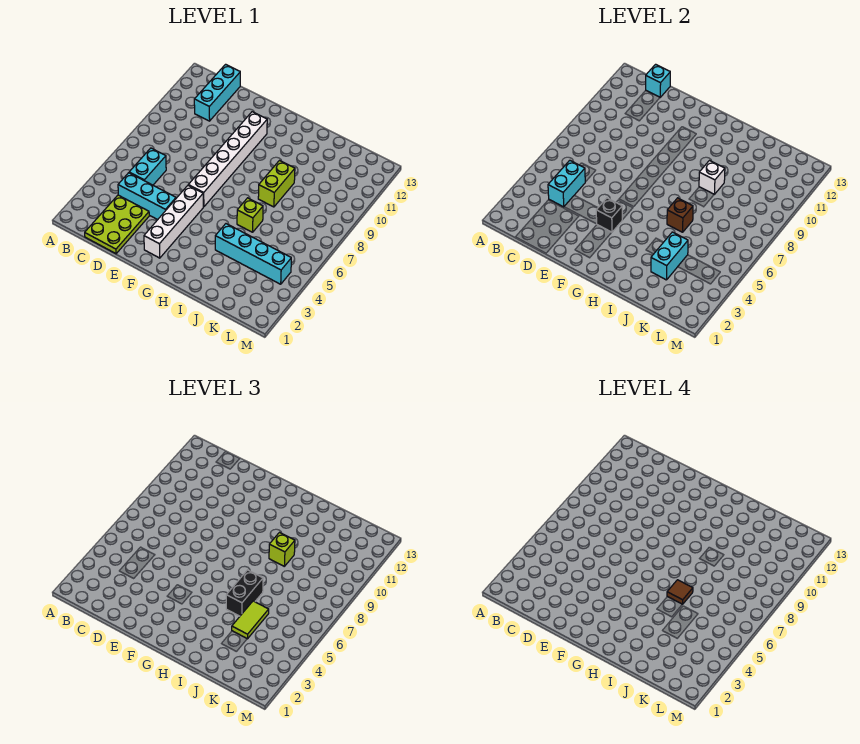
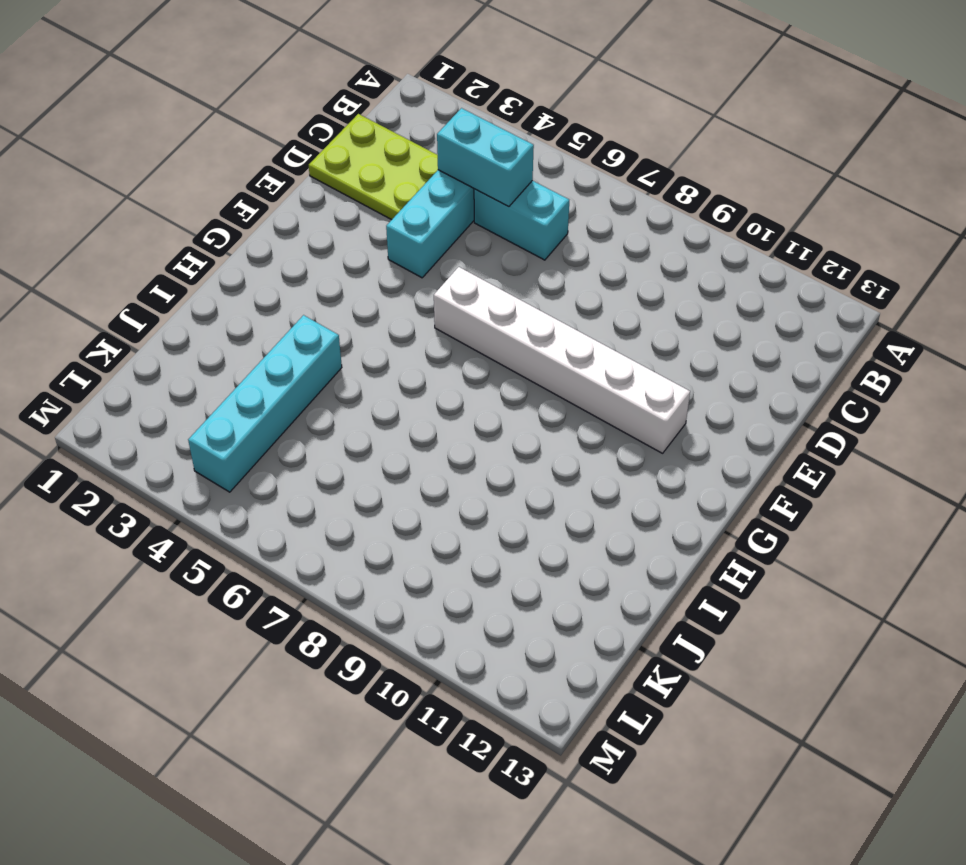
none -> cyan brick C11:C13 level 1
none -> white brick F2:F5 level 1
none -> lime brick I6 level 1

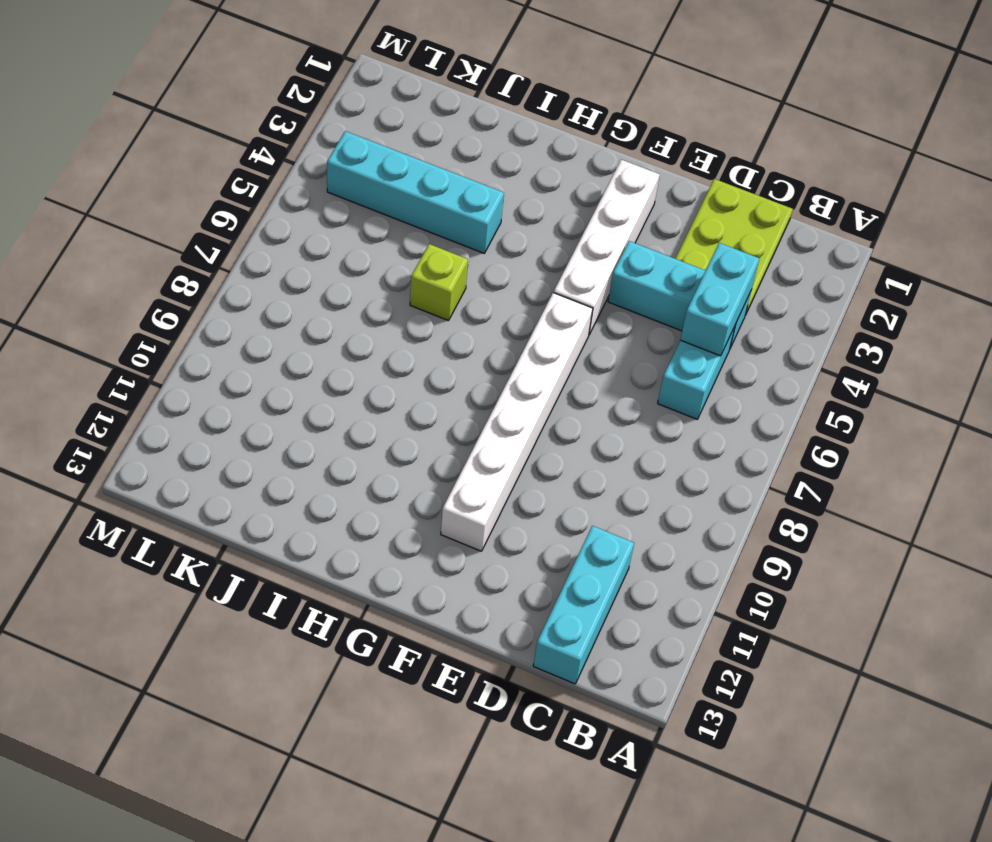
none -> lime brick I8:I9 level 1
none -> cyan brick C13 level 2
none -> black brick F4 level 2

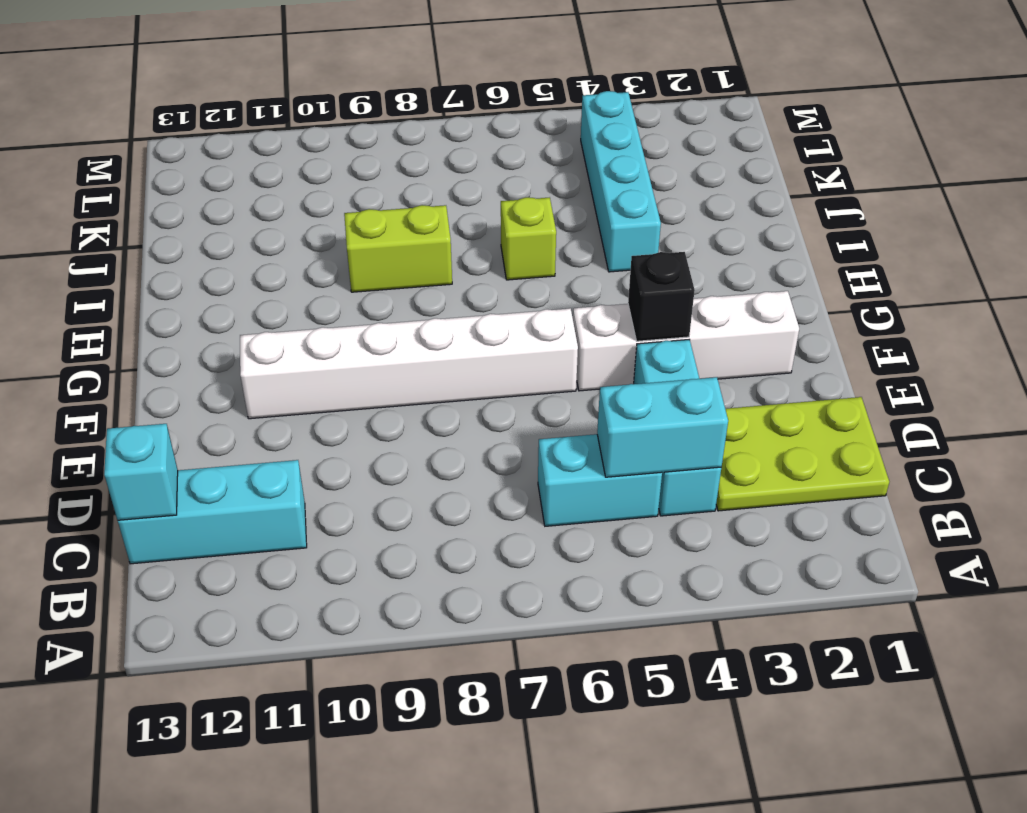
none -> brown brick I6 level 2
none -> white brick I9 level 2
none -> cyan brick J3:J4 level 2

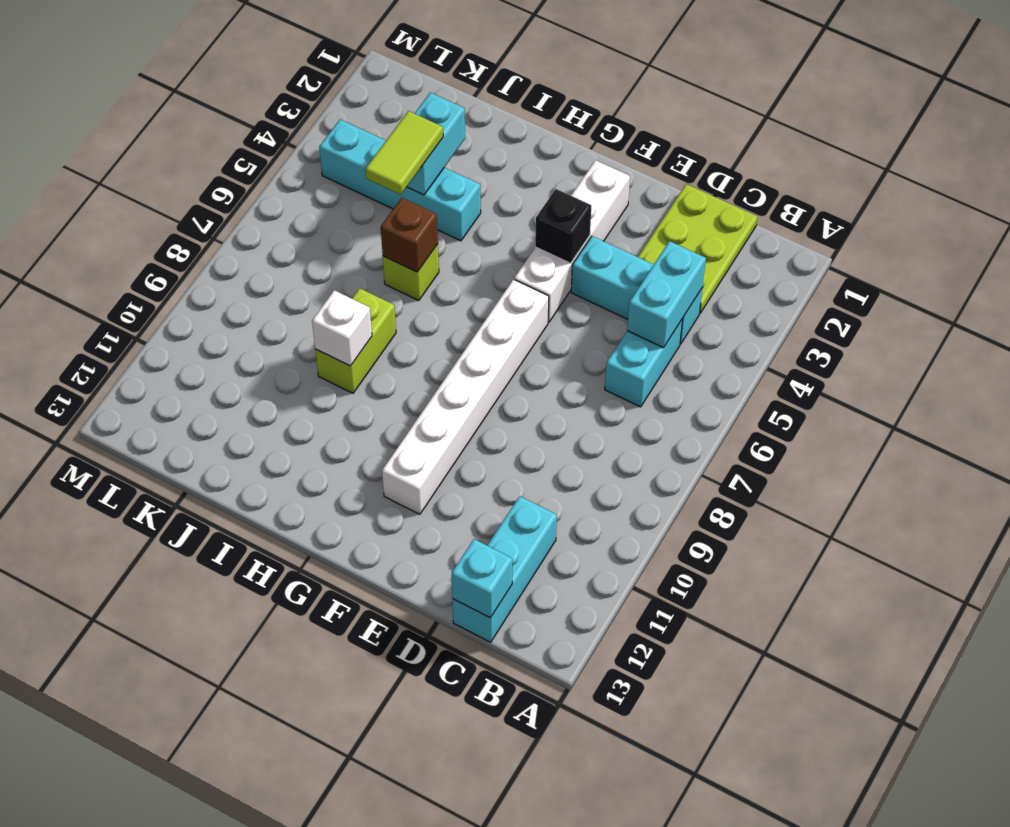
none -> black brick I5:I6 level 3
none -> lime brick I9 level 3
none -> brown tile I6 level 4

